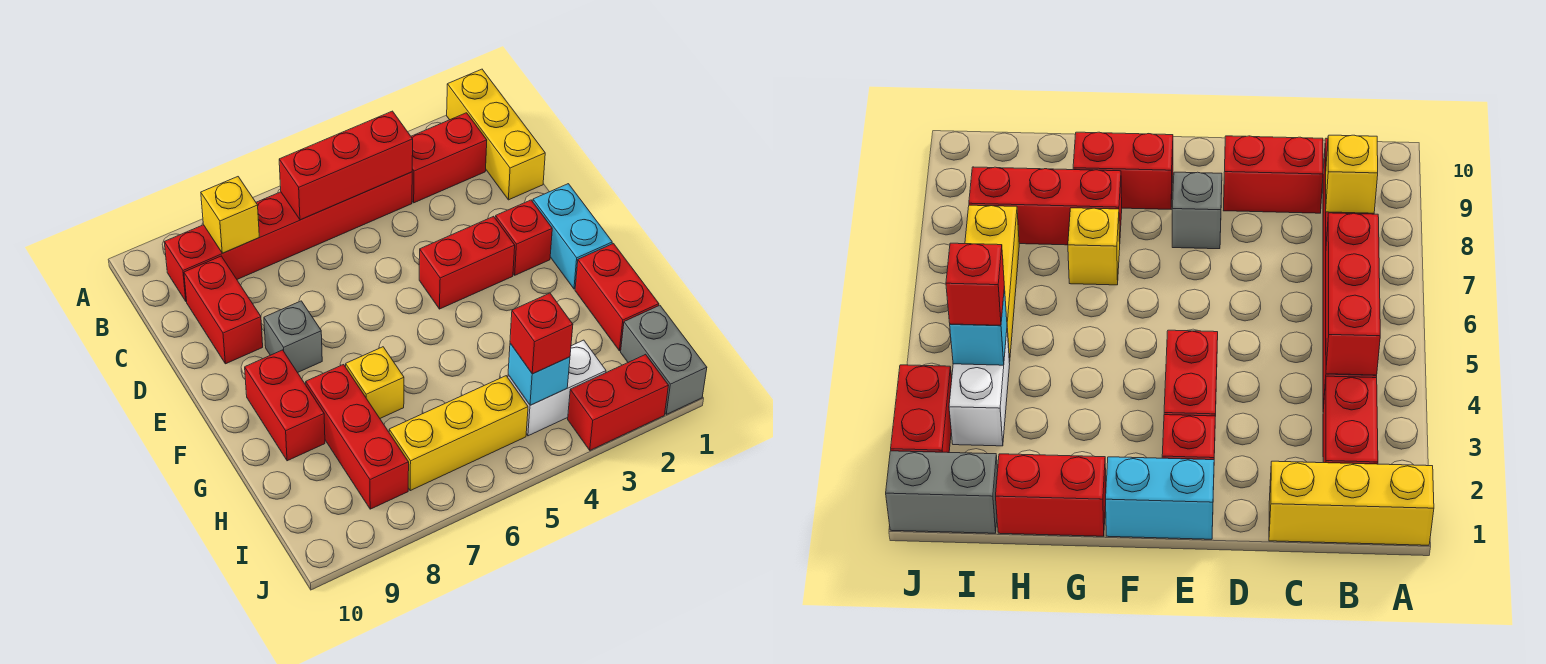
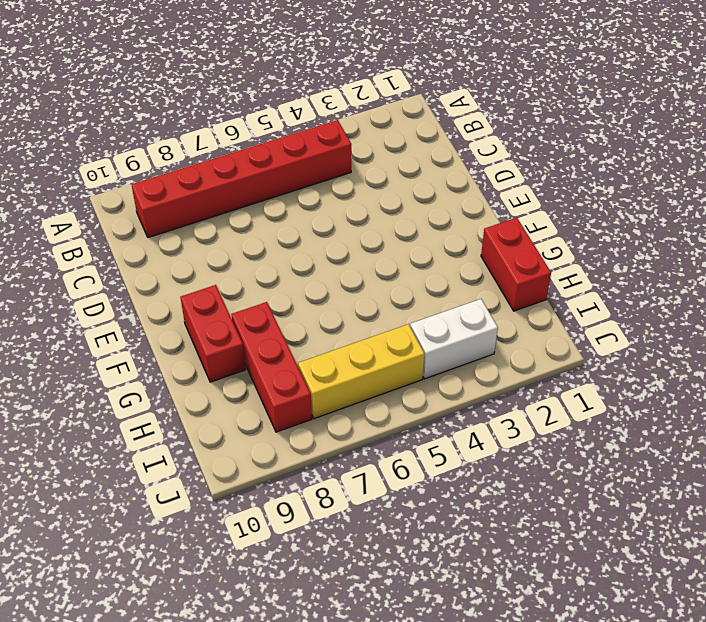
none -> yellow brick A1:C1 level 1
none -> red brick B2:B3 level 1
none -> red brick C9:D9 level 1

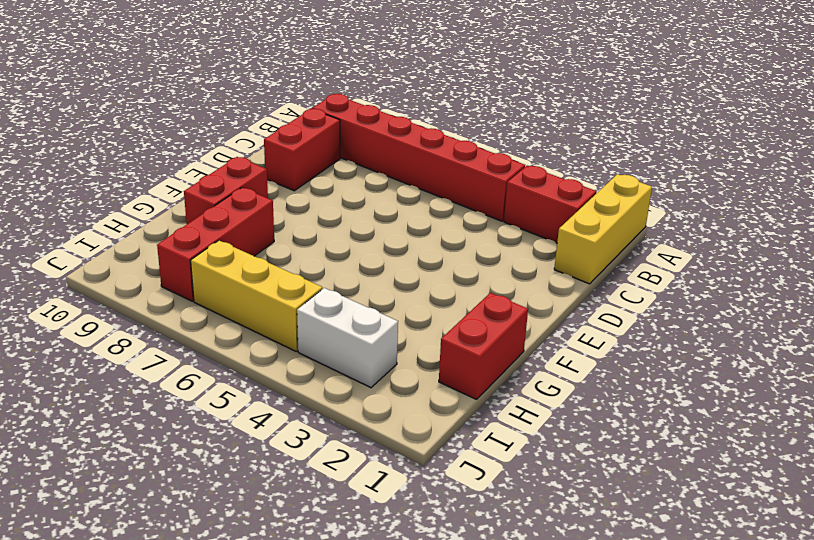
none -> cyan brick E1:F1 level 1
none -> red brick E2 level 1
none -> red brick E3:E4 level 1

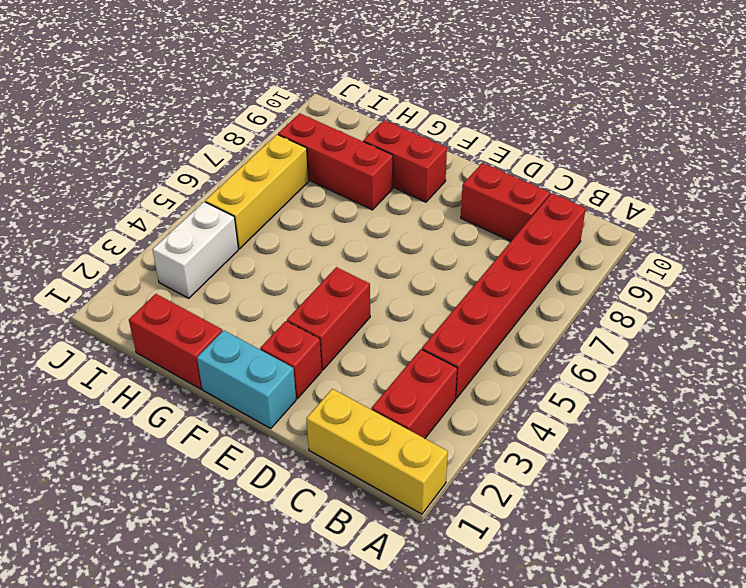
none -> grey brick E8 level 1
none -> yellow brick G7 level 1
none -> grey brick I1:J1 level 1

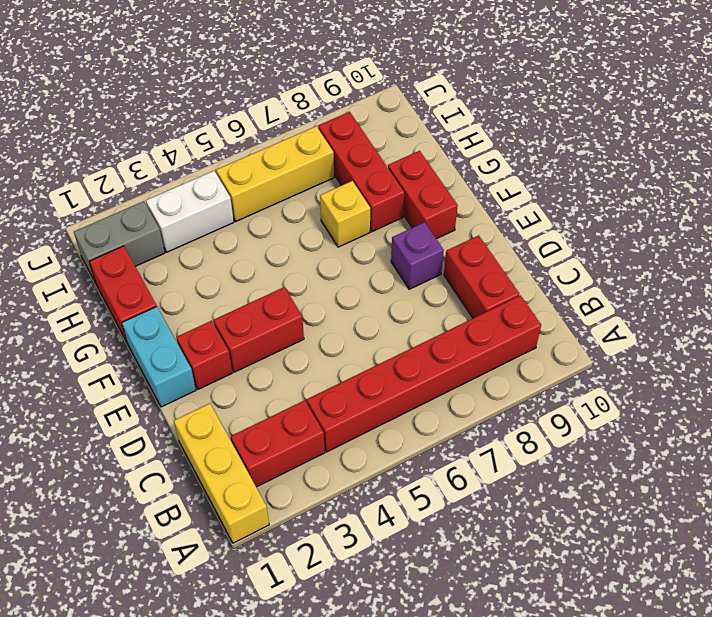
purple brick E8 level 1 -> grey brick E8 level 1
grey brick I1:I2 level 1 -> grey brick I1:J1 level 1
none -> red brick J2:J3 level 1
none -> red brick B4:B6 level 2
none -> yellow brick B8 level 2

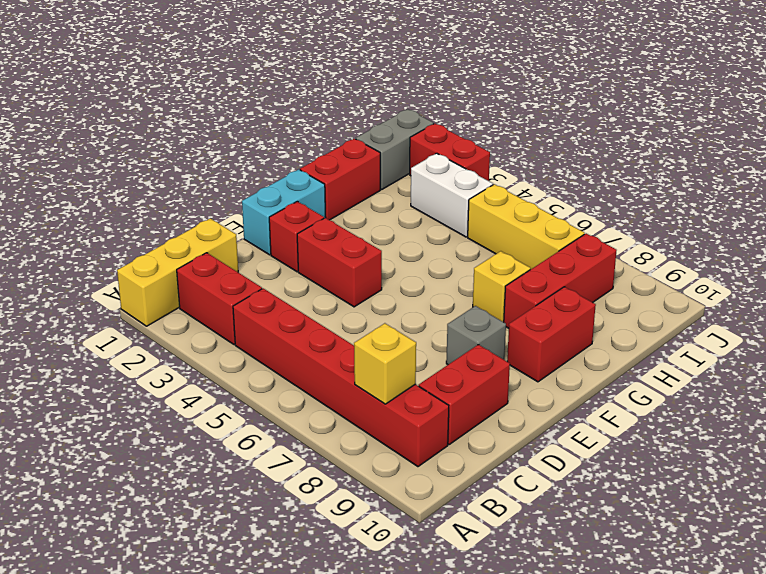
none -> red brick B4:B6 level 2
none -> cyan brick I4 level 2
none -> red brick I4 level 3

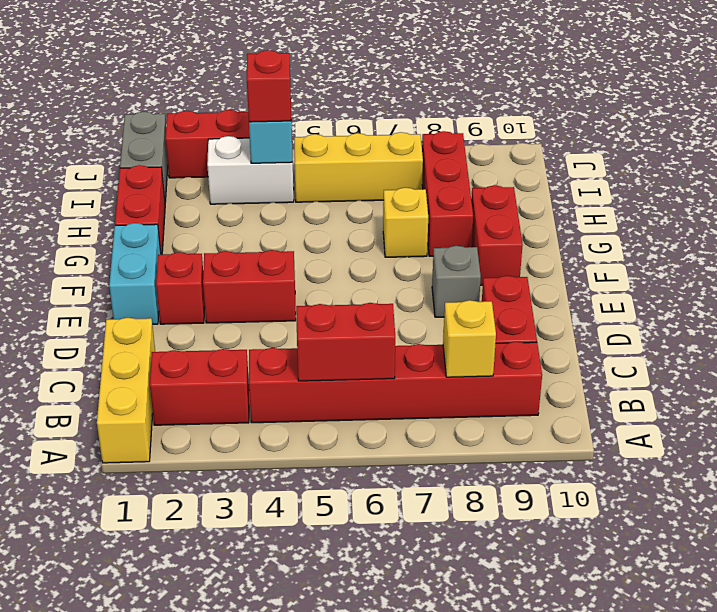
red brick B5:B6 level 2 -> red brick B4:B6 level 2

